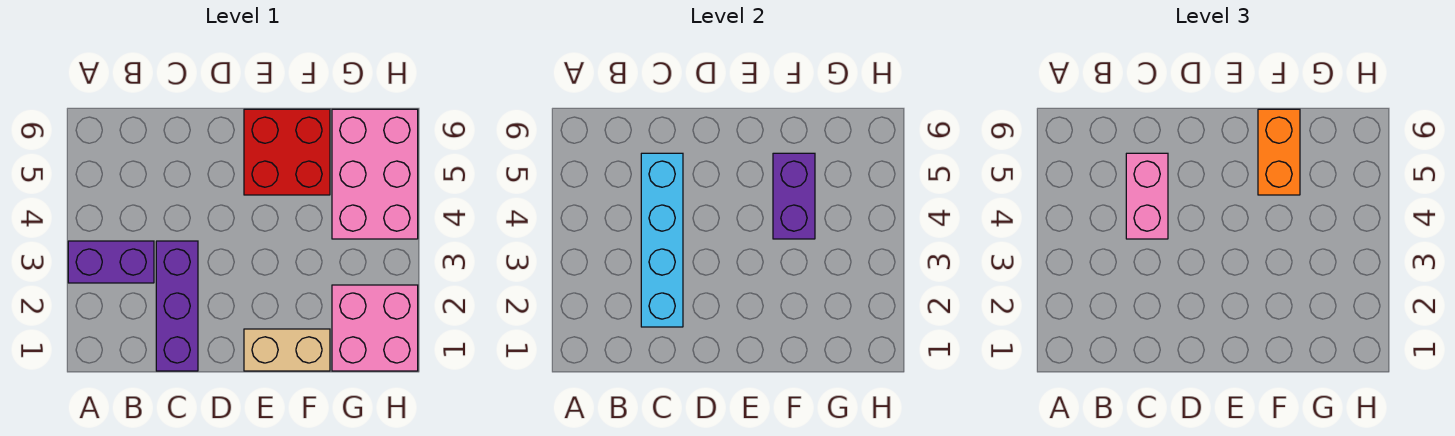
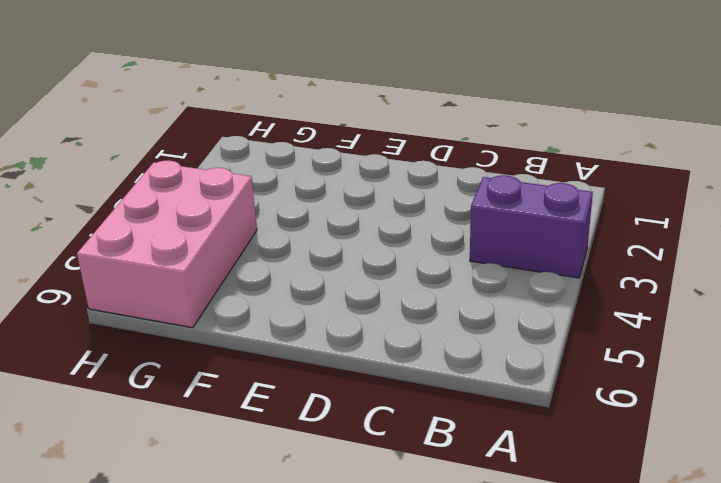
none -> purple brick C1:C3 level 1
none -> tan brick E1:F1 level 1

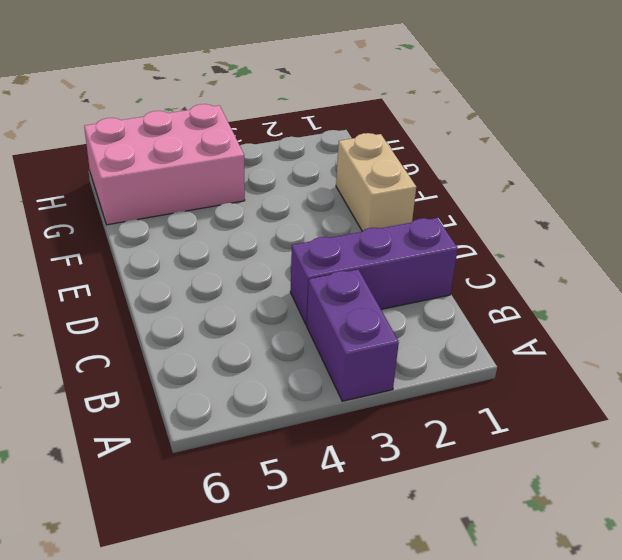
none -> red brick E5:F6 level 1
none -> pink brick G1:H2 level 1

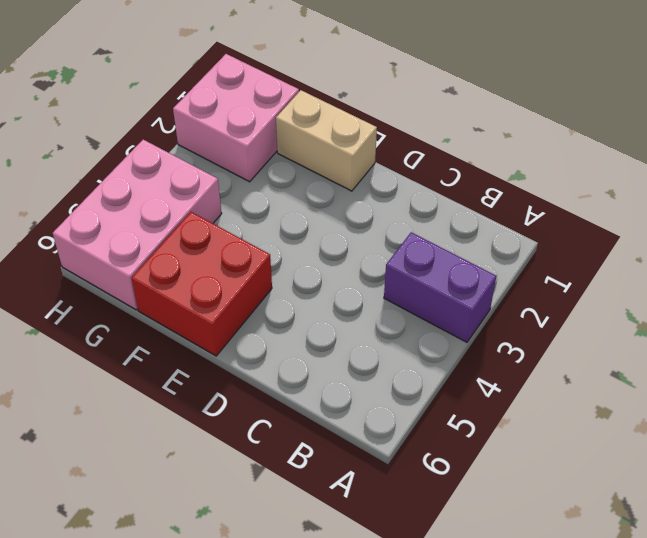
none -> purple brick C1:C3 level 1
none -> cyan brick C2:C5 level 2

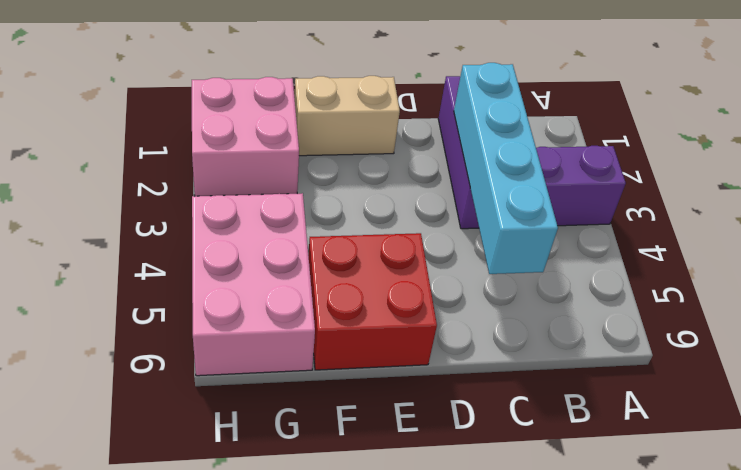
none -> purple brick F4:F5 level 2
none -> pink brick C4:C5 level 3

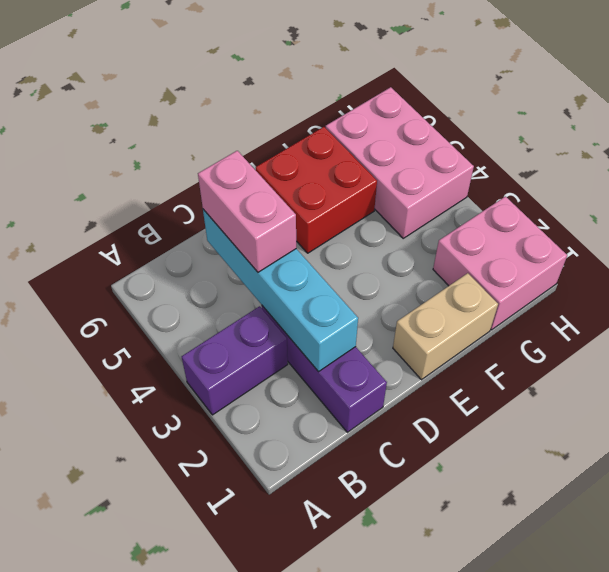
none -> purple brick F4:F5 level 2
none -> orange brick F5:F6 level 3

